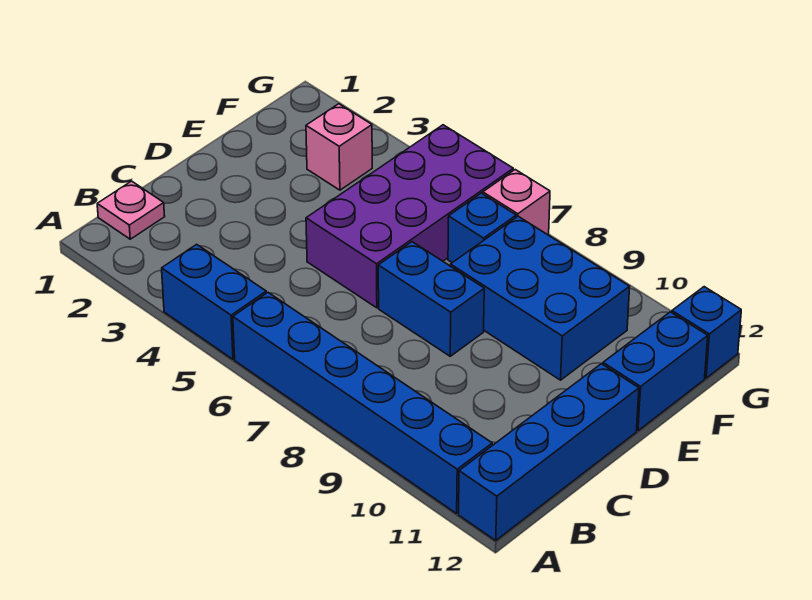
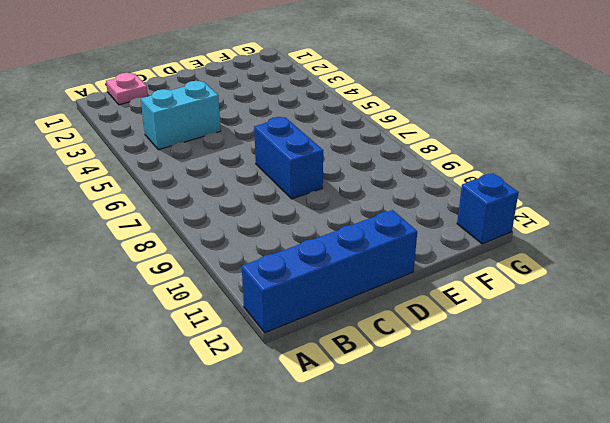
cyan brick B4:C4 level 1 -> none
none -> blue brick A4:A5 level 1
none -> blue brick A6:A11 level 1
none -> purple brick D5:G6 level 1

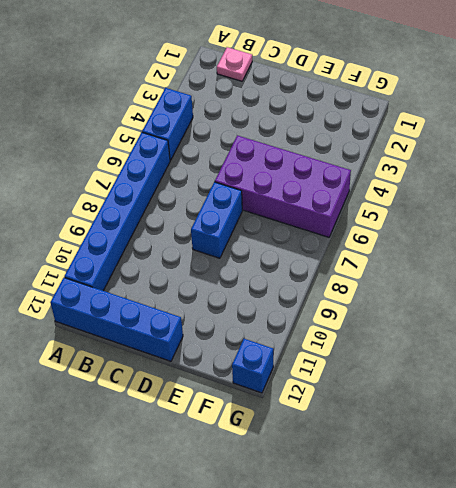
none -> blue brick E8:F10 level 1
none -> blue brick E12:F12 level 1
none -> pink brick F3 level 1

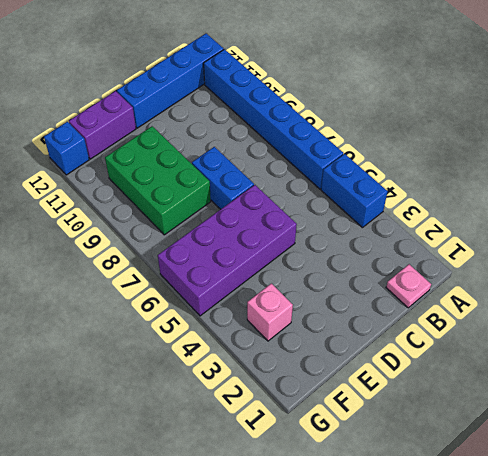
green brick E8:F10 level 1 -> blue brick E8:F10 level 1
purple brick E12:F12 level 1 -> blue brick E12:F12 level 1
none -> blue brick F7 level 1
none -> pink brick G7 level 1

